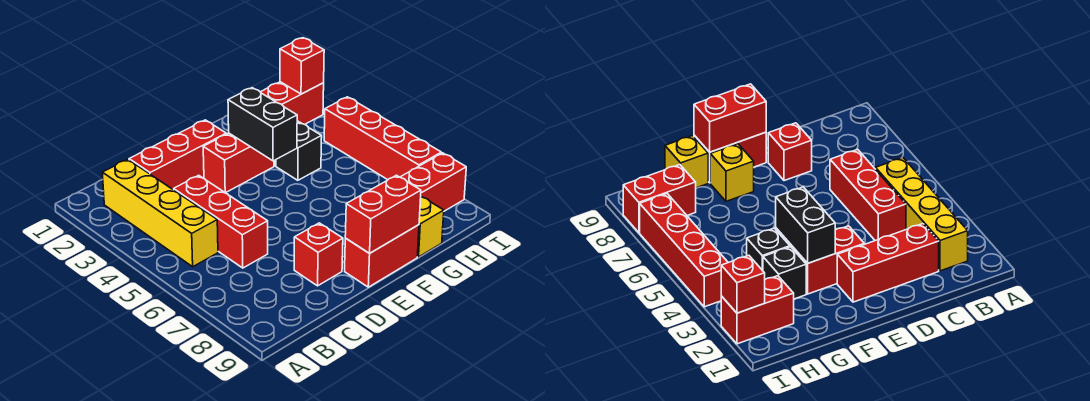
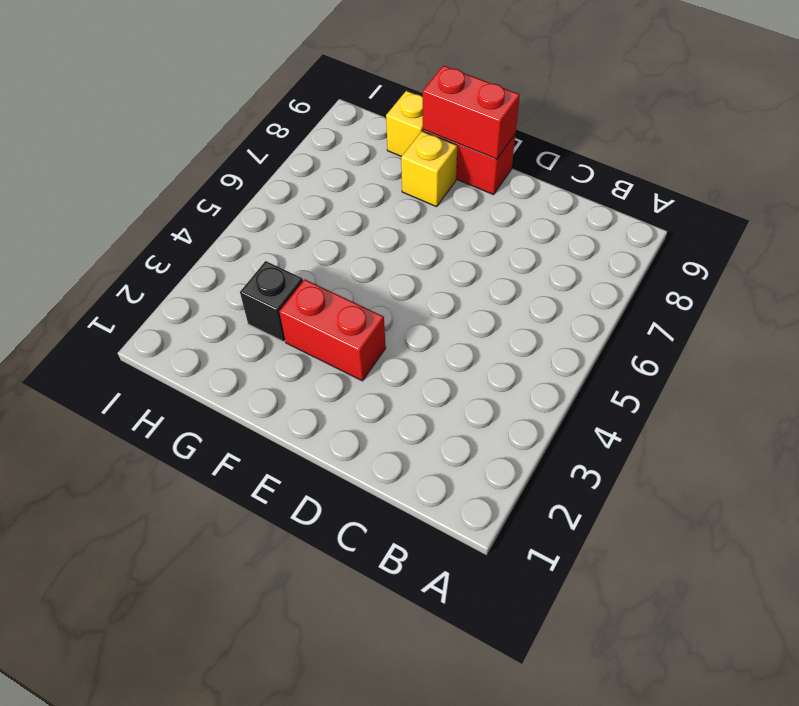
none -> yellow brick B2:B5 level 1
none -> red brick C2:E2 level 1
none -> red brick C4:C6 level 1

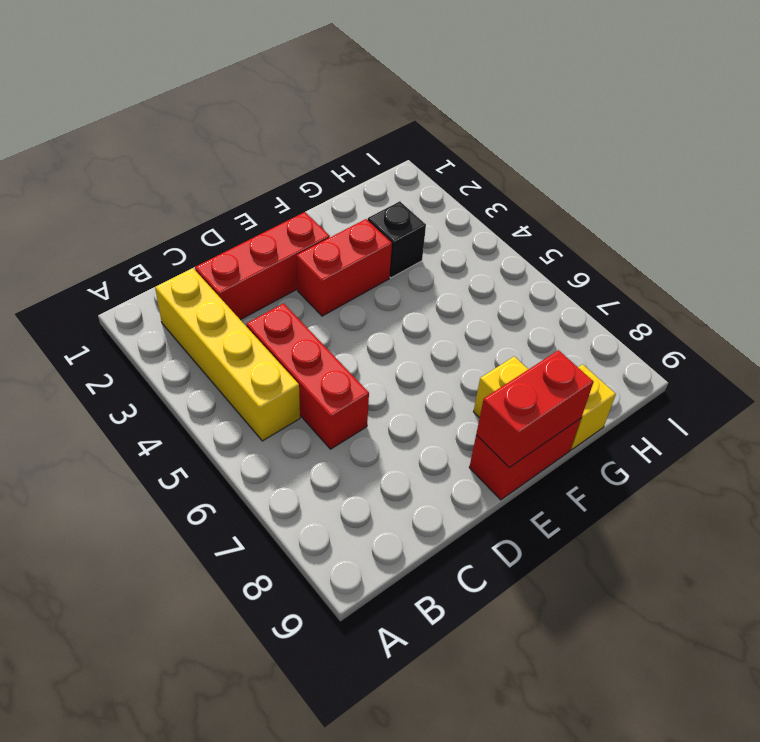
none -> red brick D8 level 1
none -> black brick G4 level 1
none -> red brick H2:I2 level 1

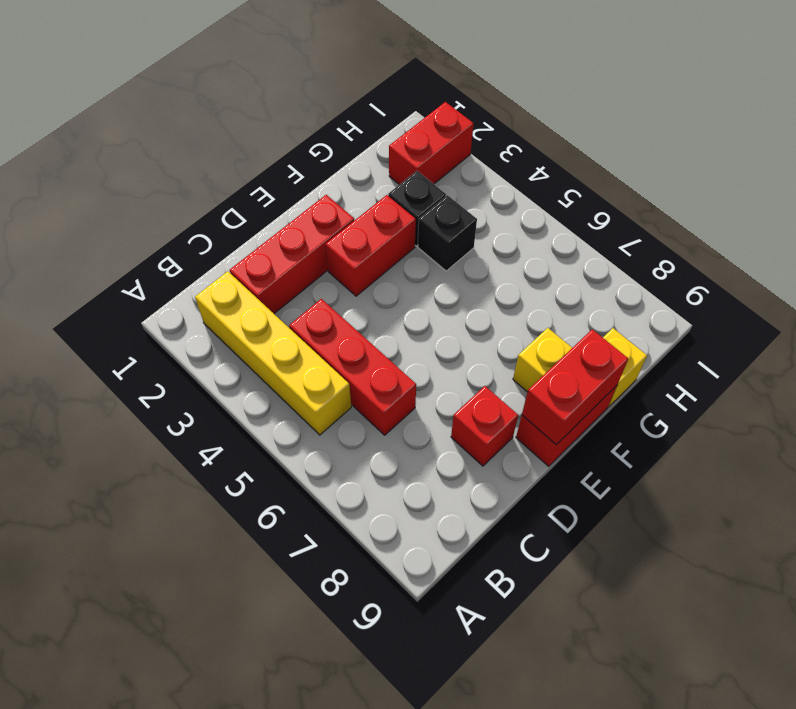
none -> red brick H8:I8 level 1
none -> red brick I4:I7 level 1
none -> black brick F3:F4 level 2

